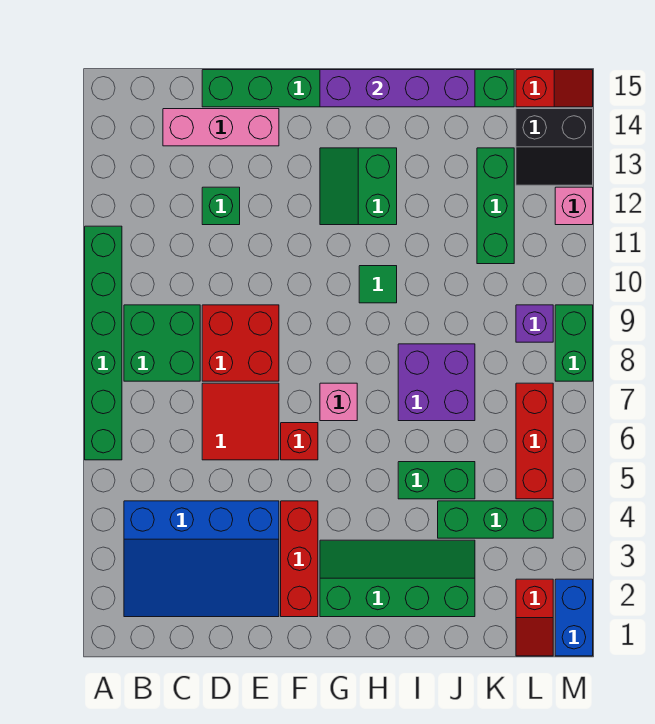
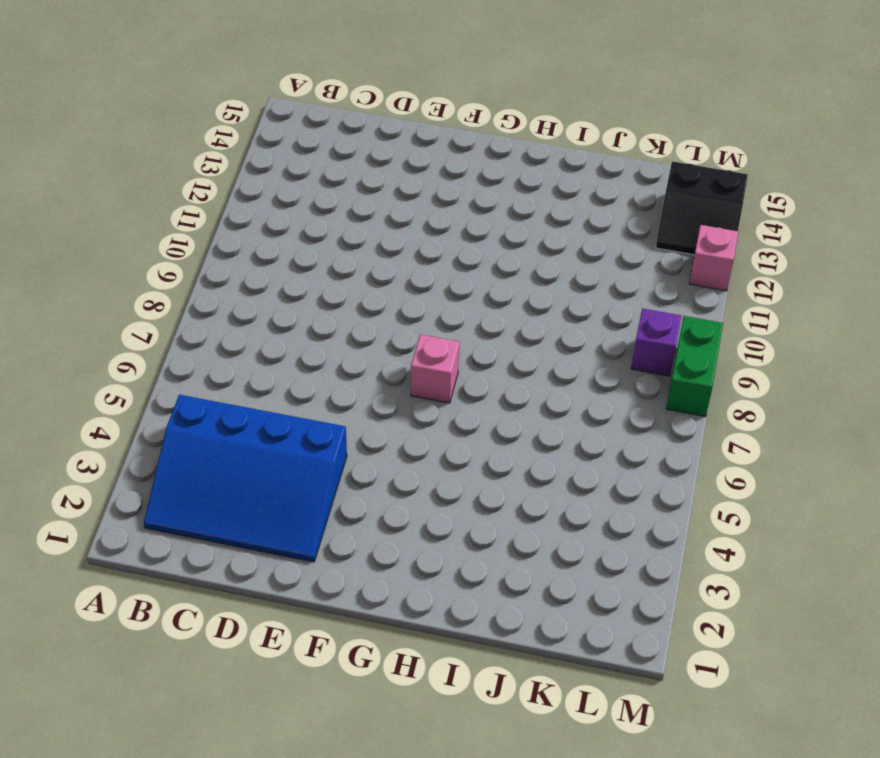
none -> green brick A6:A11 level 1
none -> green brick B8:C9 level 1
none -> pink brick C14:E14 level 1

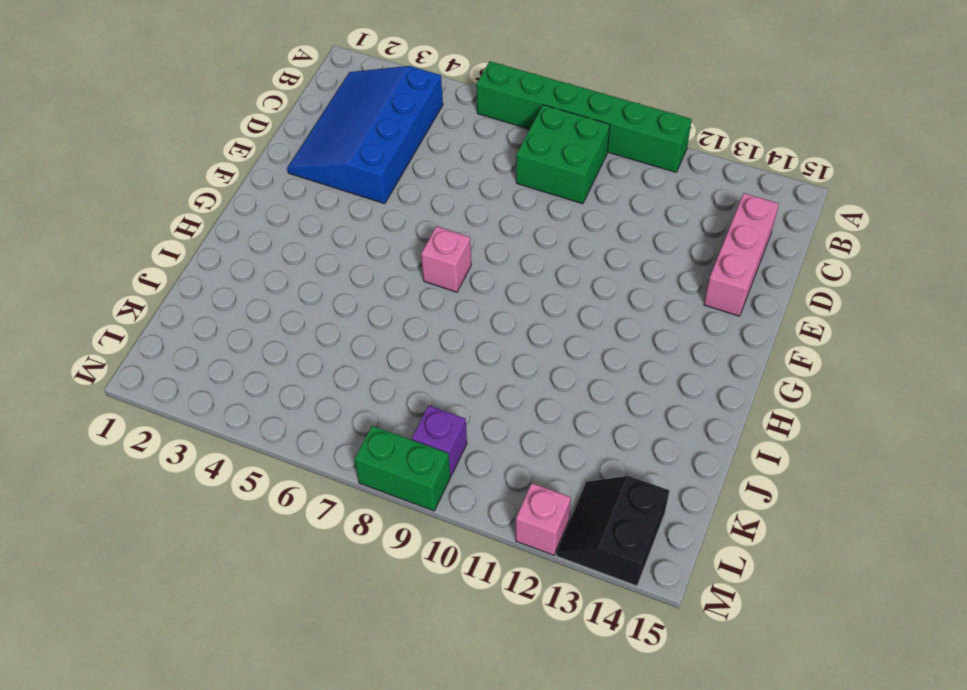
none -> red tile D6:E7 level 1
none -> red brick D8:E9 level 1
none -> green brick D12 level 1

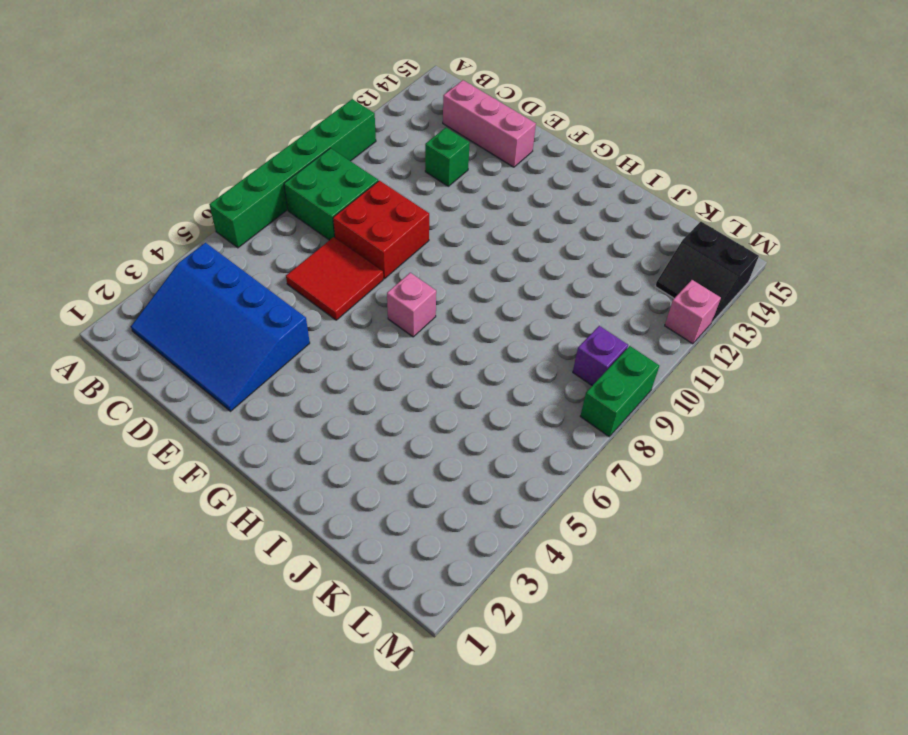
none -> green brick D15:K15 level 1
none -> red brick F2:F4 level 1
none -> red brick F6 level 1

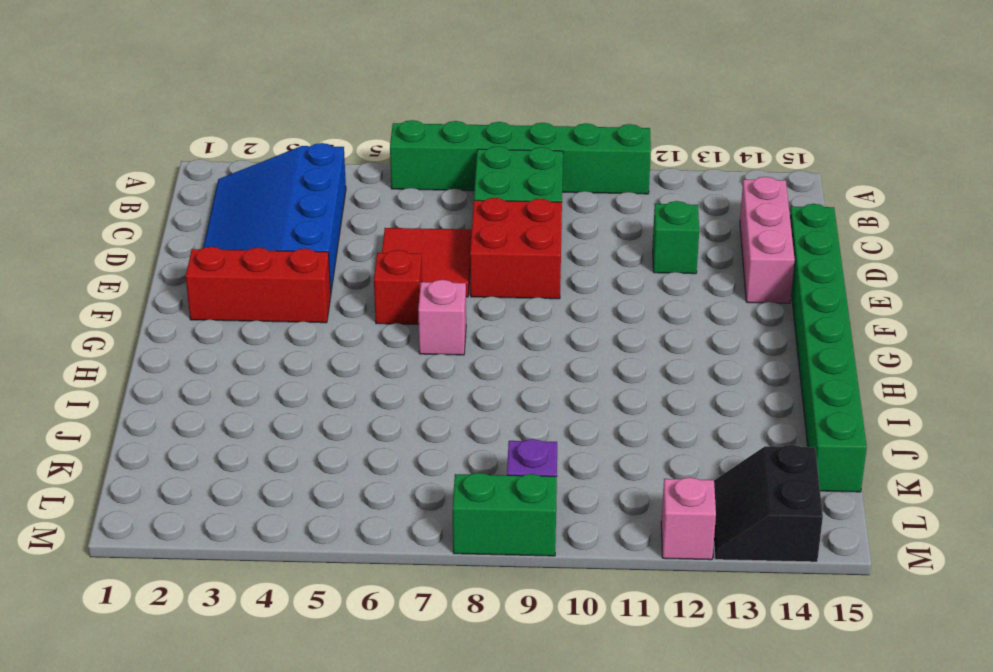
none -> green slope G2:J3 level 1 top 2
none -> green slope G12:H13 level 1 top H
none -> green tile H10 level 1

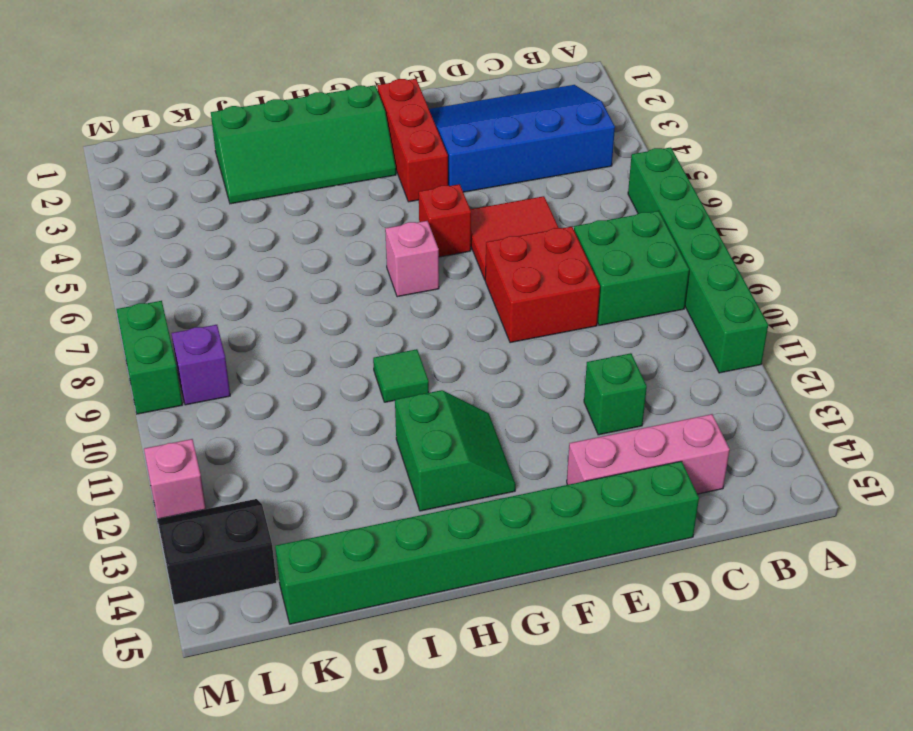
none -> green brick I5:J5 level 1
none -> purple brick I7:J8 level 1
none -> green brick J4:L4 level 1

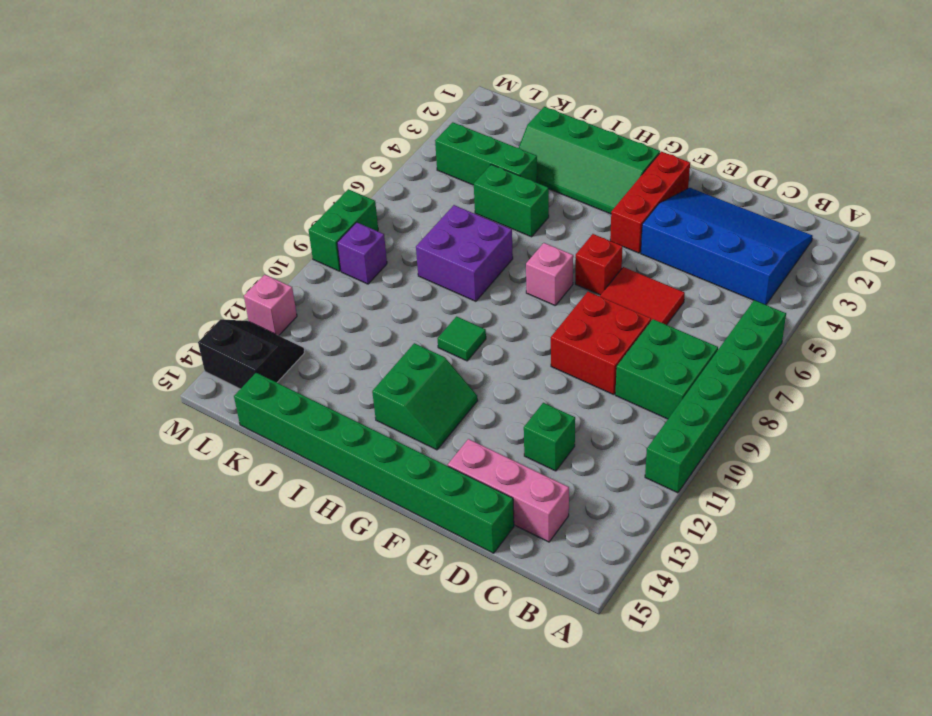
none -> green brick K11:K13 level 1
none -> red slope L1:L2 level 1 top 2
none -> red brick L5:L7 level 1

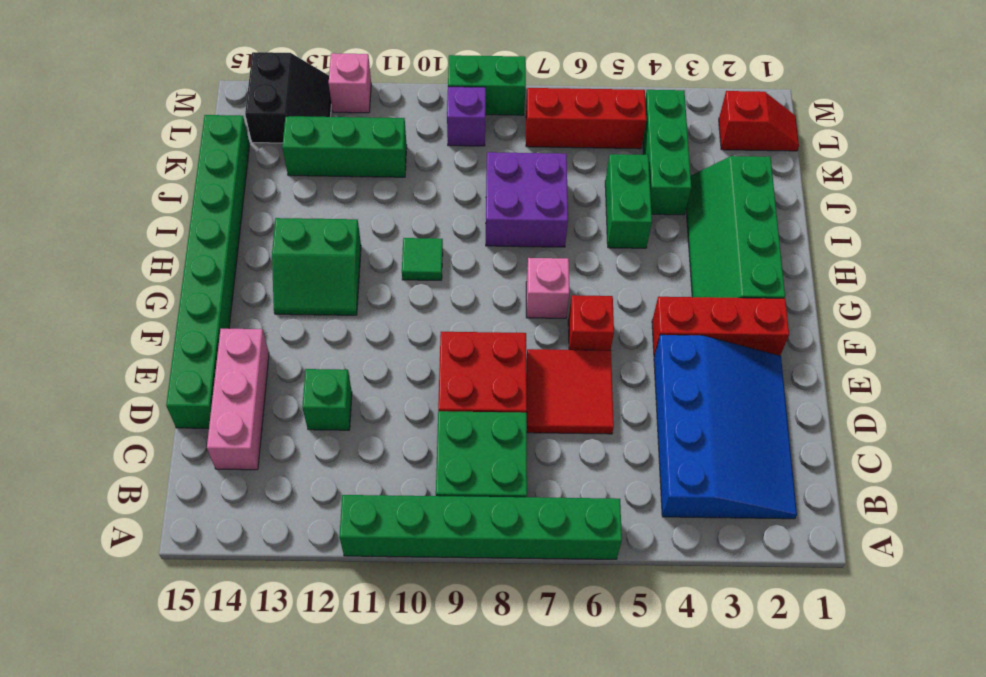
none -> red slope L15:M15 level 1 top L
none -> blue brick M1:M2 level 1
none -> purple brick G15:J15 level 2

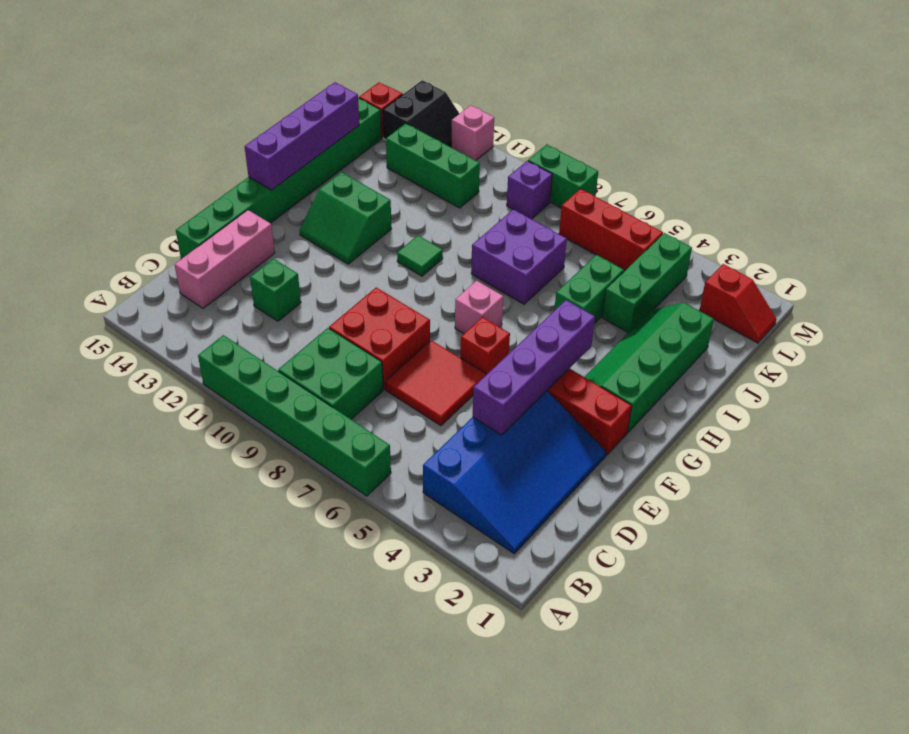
purple brick D4:G4 level 2 -> none
none -> blue brick M1:M2 level 1

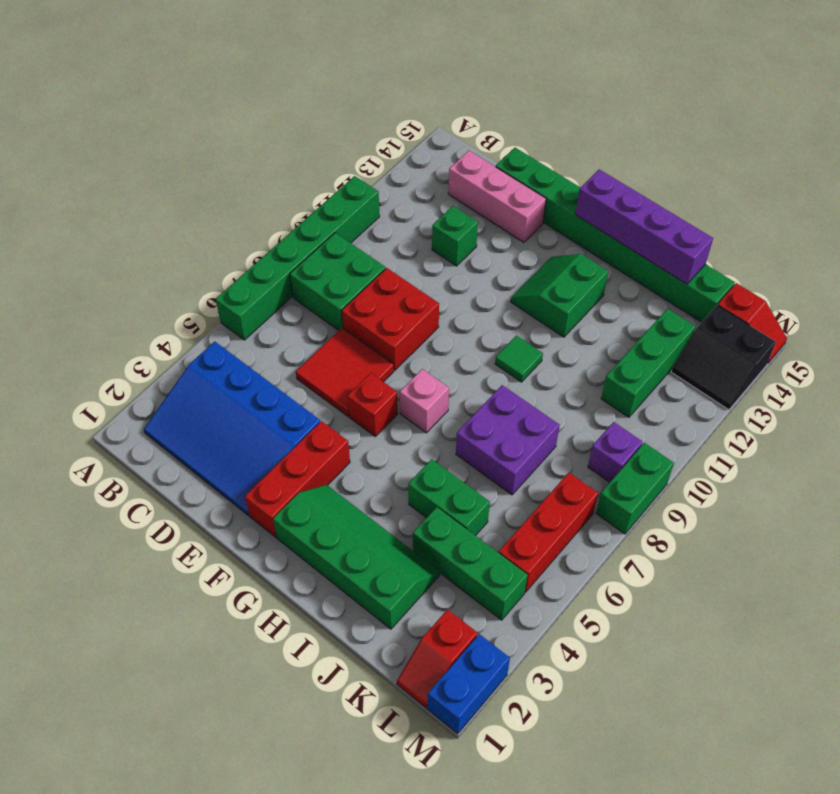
none -> pink brick M12 level 1

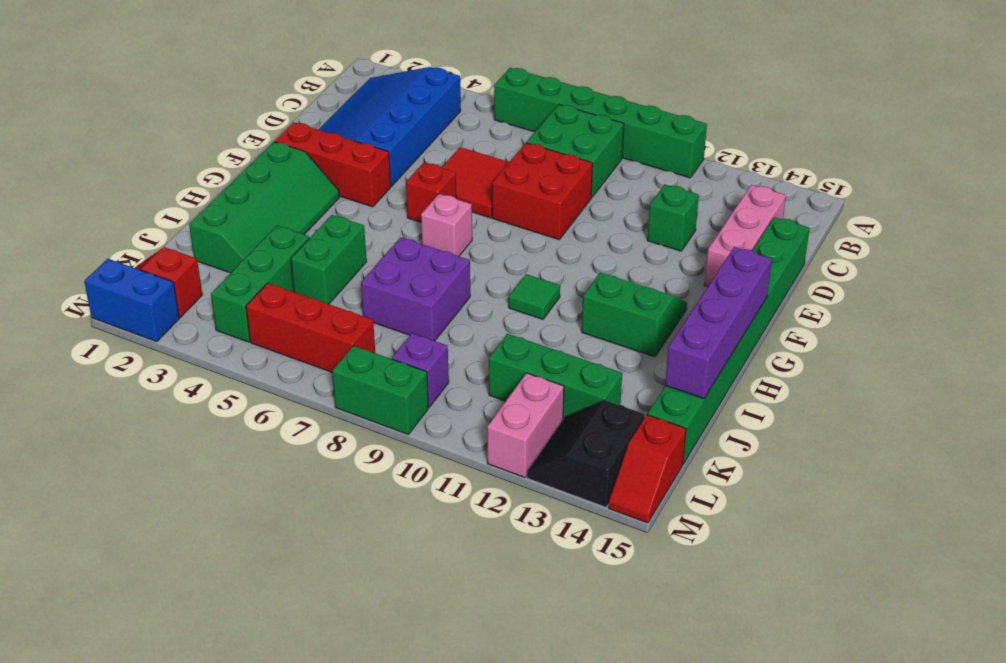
pink brick L12:M12 level 1 -> pink brick M12 level 1

